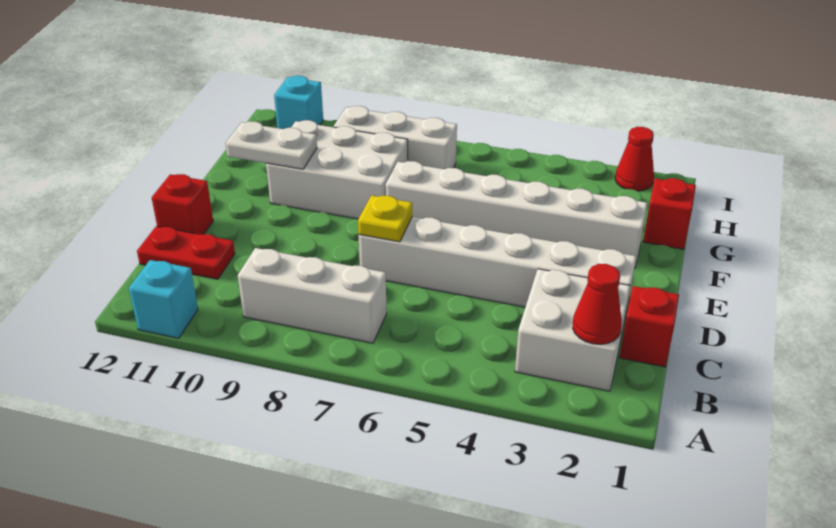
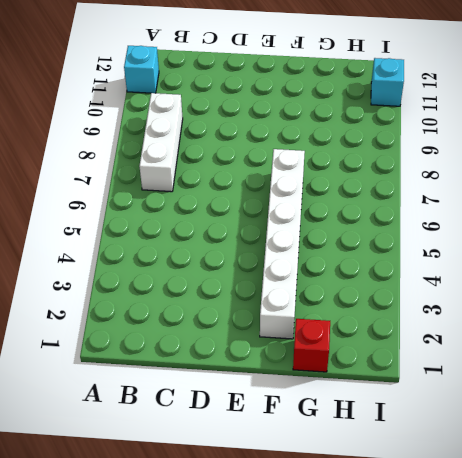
none -> white brick B2:C3 level 1
none -> red brick C1 level 1
none -> red plate C11:C12 level 1

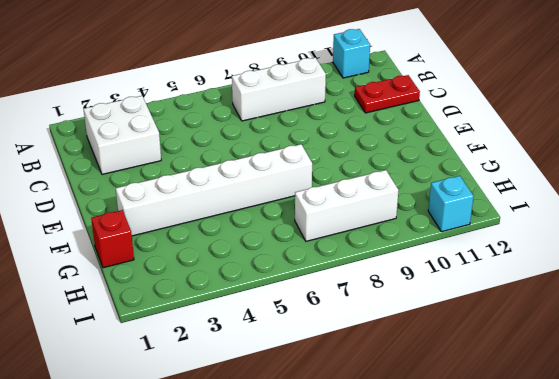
none -> red brick C1 level 1
none -> white brick D2:D7 level 1
none -> red brick D12 level 1

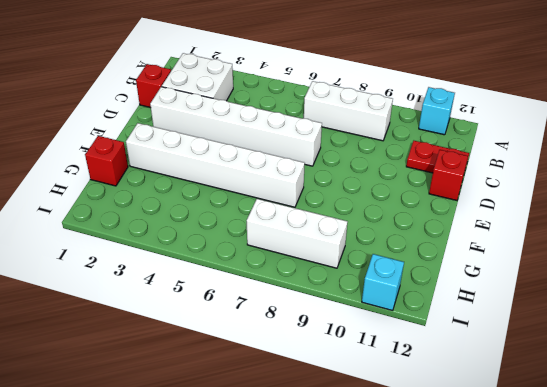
none -> white brick F8:G10 level 1
none -> red cone I2 level 1
none -> red cone B2 level 2

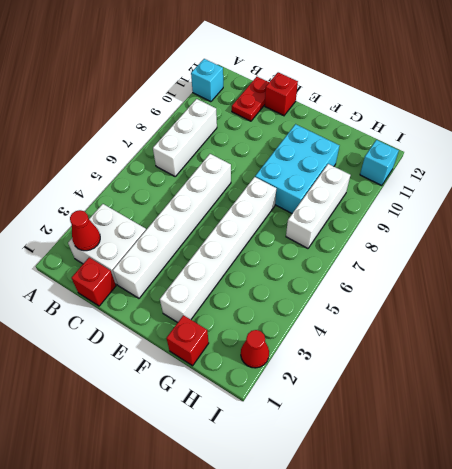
cyan brick F8:G10 level 1 -> white brick F8:G10 level 1
none -> yellow plate D7 level 2
none -> white plate F10:F11 level 2

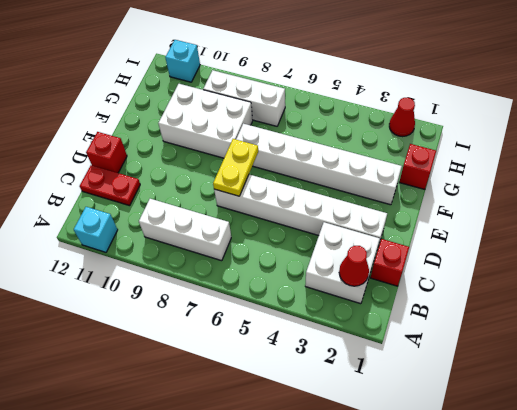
yellow plate D7:E7 level 2 -> yellow plate D7 level 2
none -> white plate F10:F11 level 2

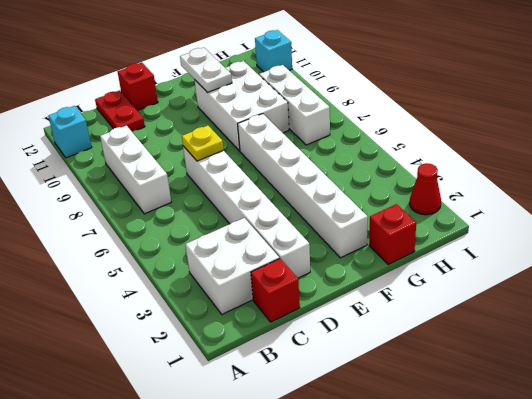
none -> red cone B2 level 2

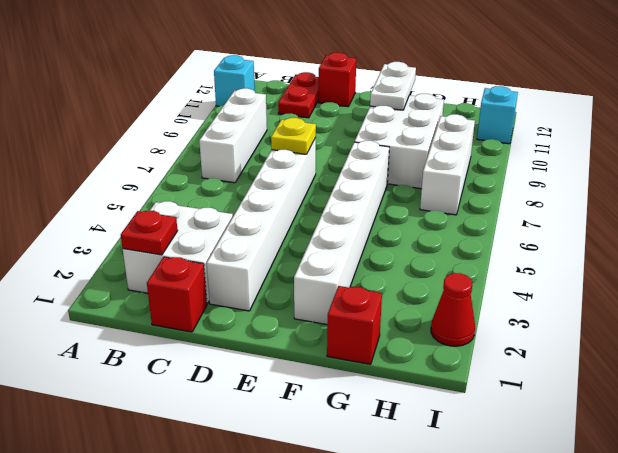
red plate B2 level 2 -> red cone B2 level 2

